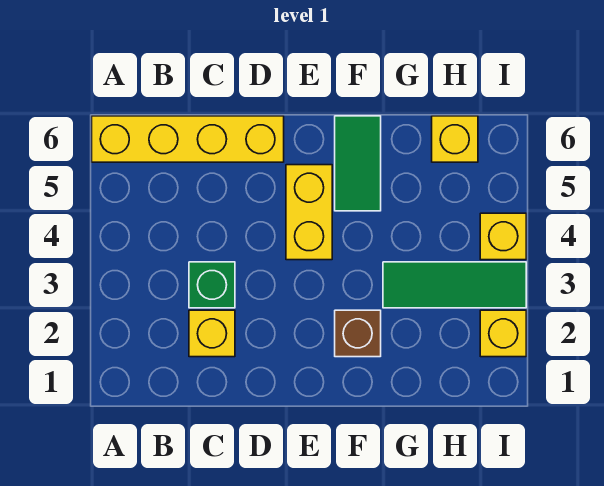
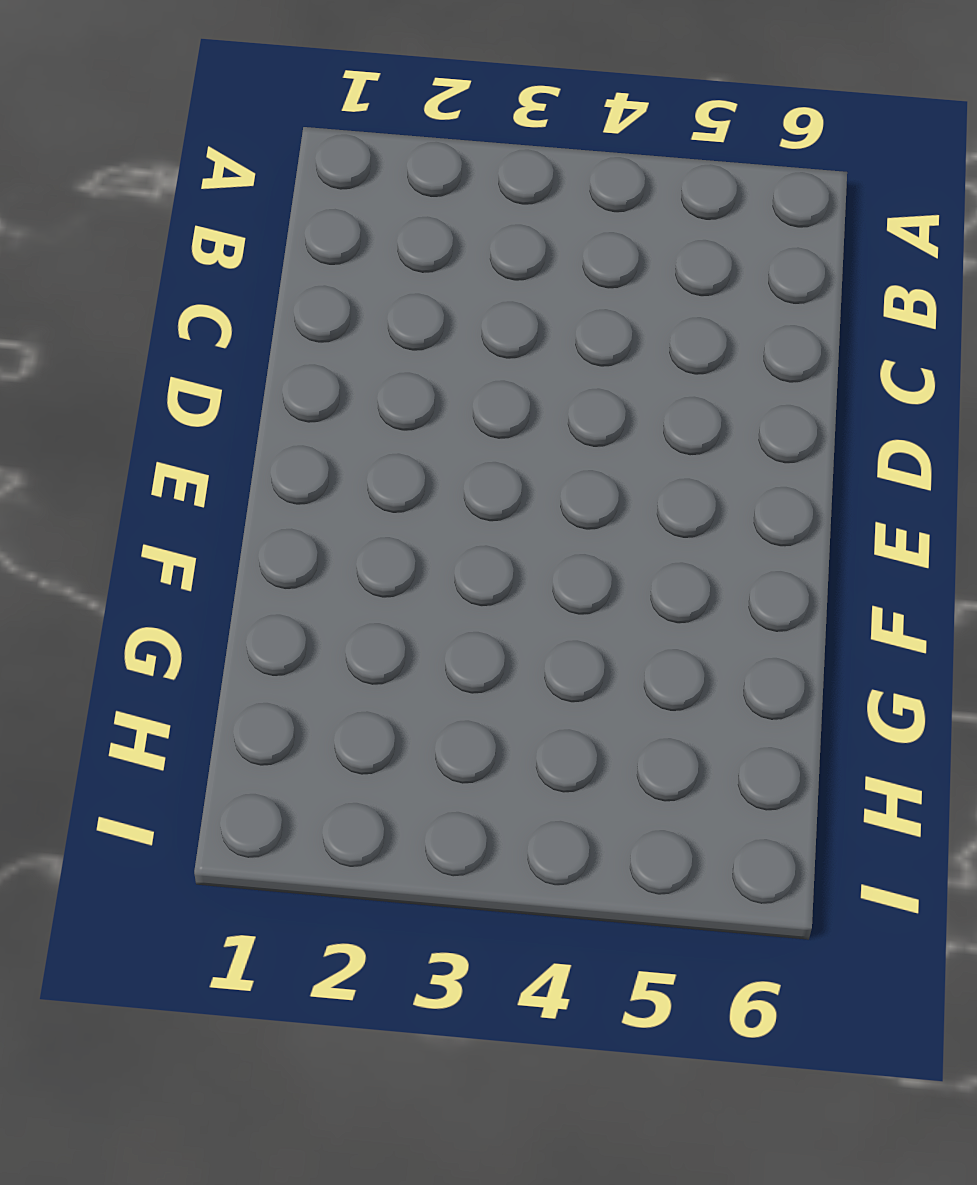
none -> yellow brick A6:D6 level 1
none -> yellow brick C2 level 1

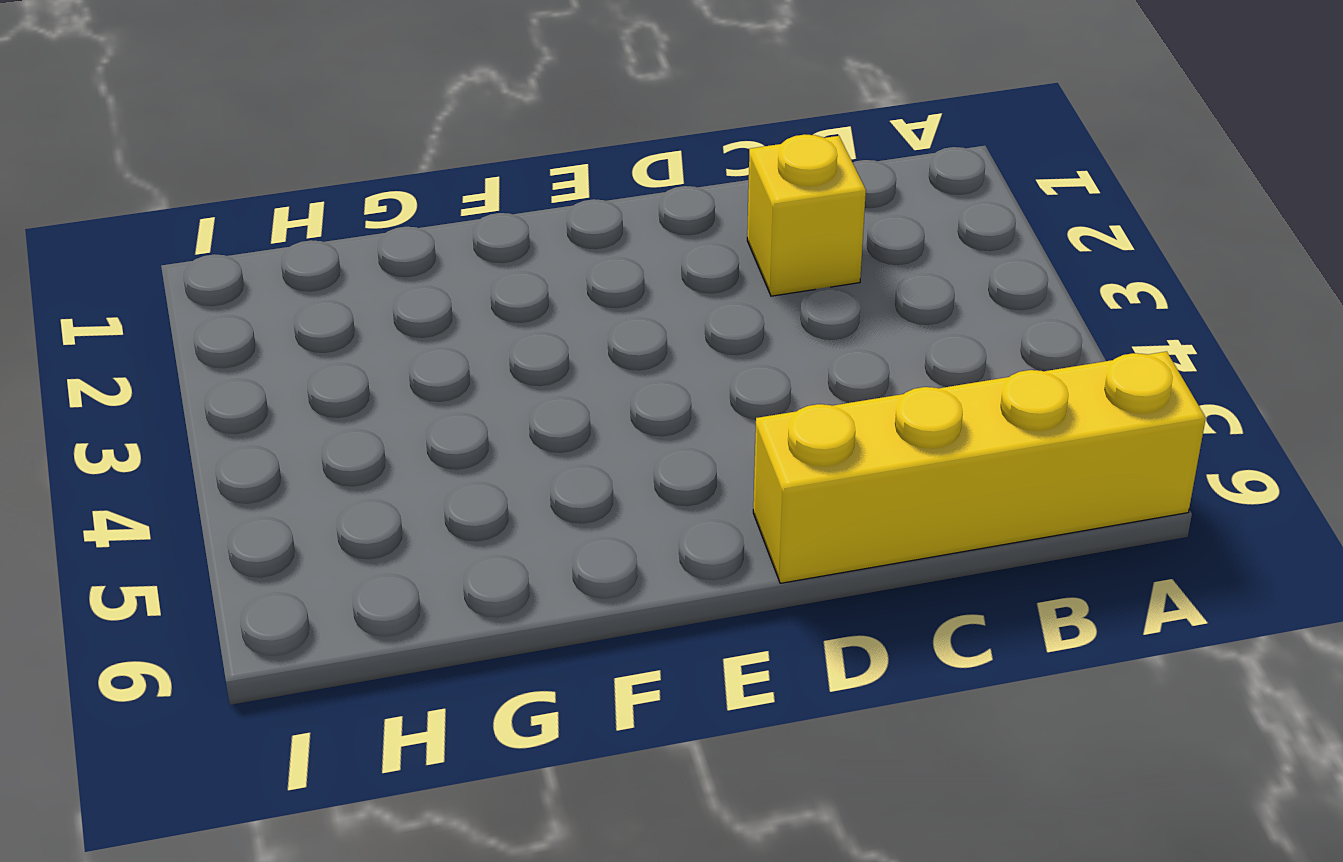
none -> green brick C3 level 1
none -> yellow brick E4:E5 level 1

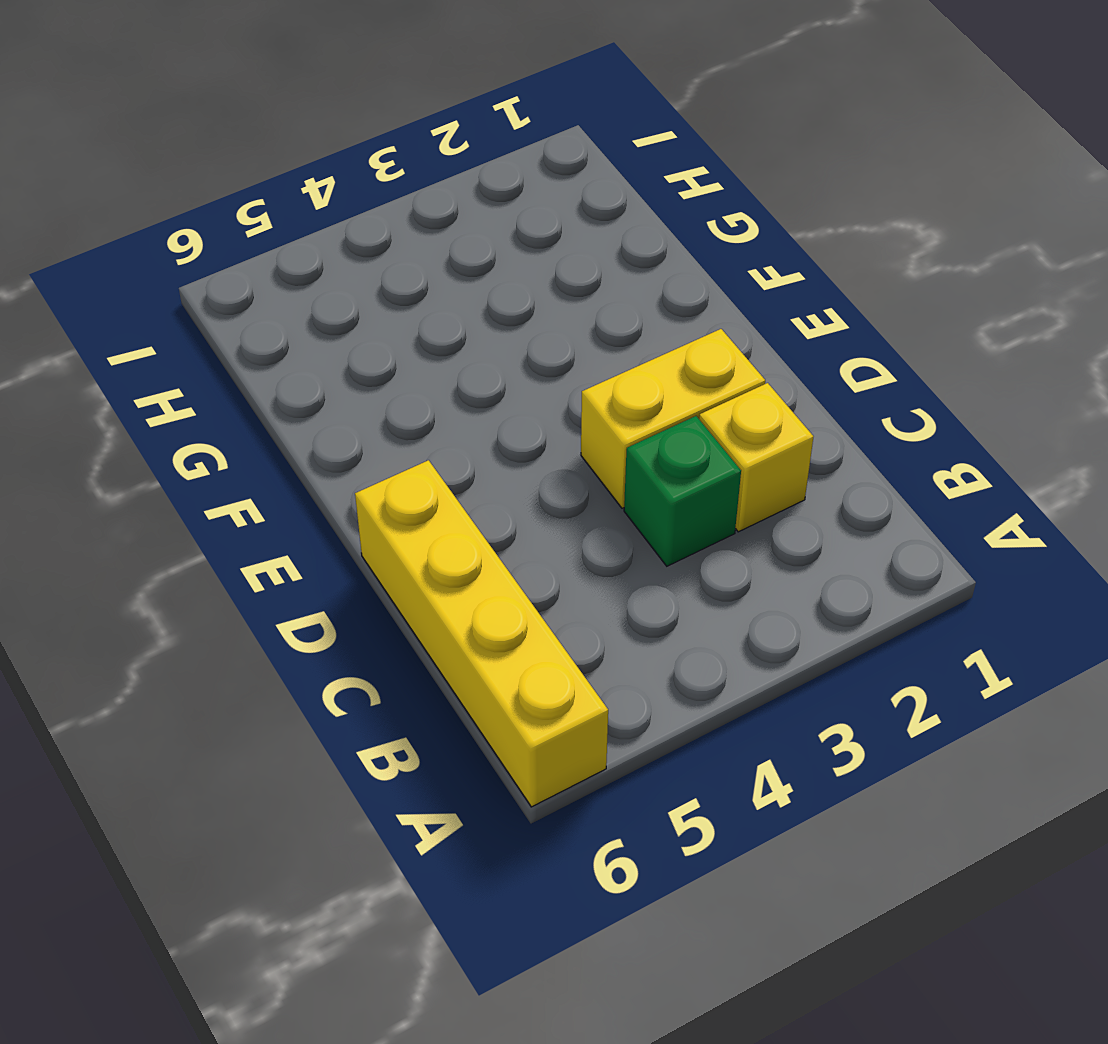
yellow brick D2:D3 level 1 -> yellow brick E4:E5 level 1
none -> brown brick F2 level 1
none -> green tile F5:F6 level 1

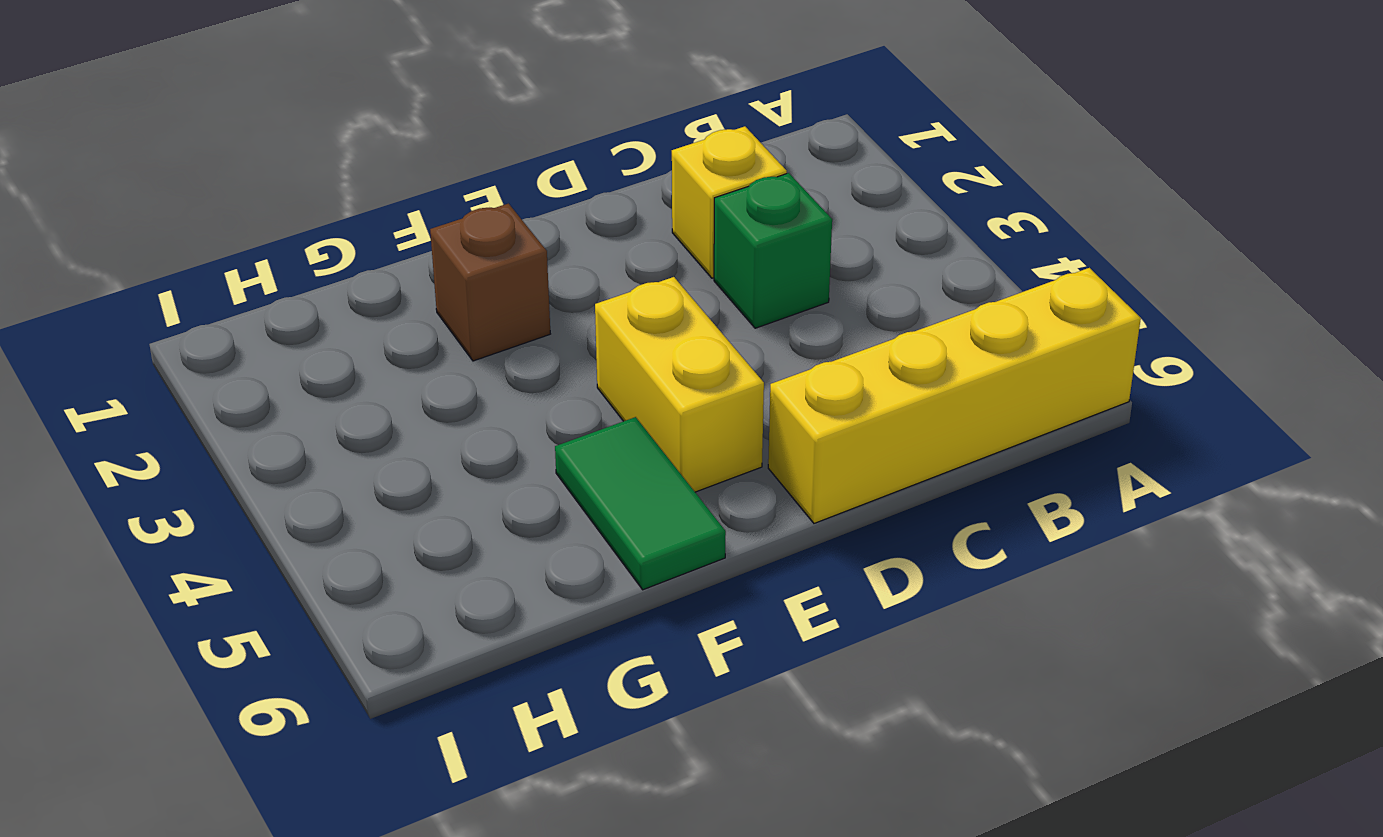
none -> green tile G3:I3 level 1
none -> yellow brick H6 level 1

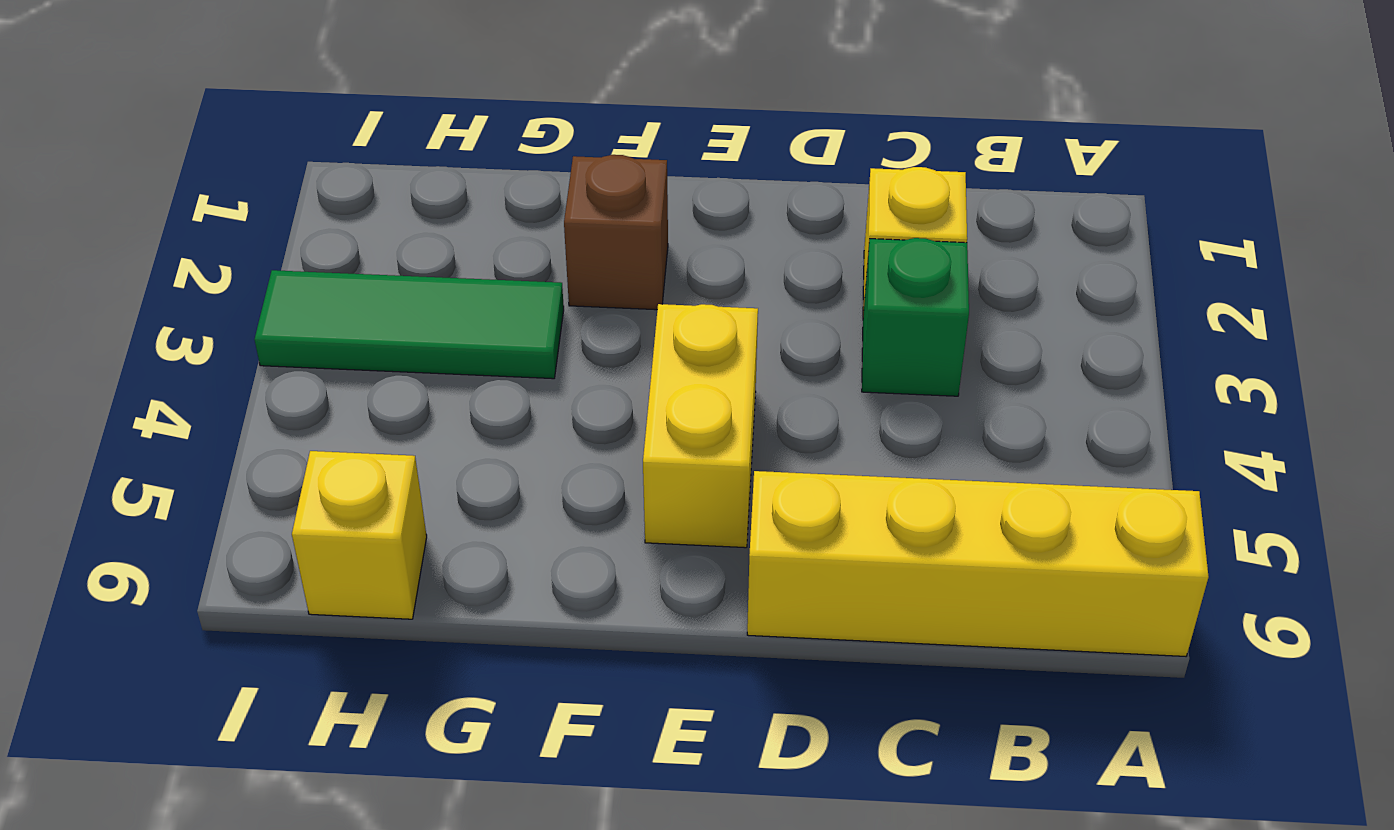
none -> green tile F5:F6 level 1
none -> yellow brick I2 level 1

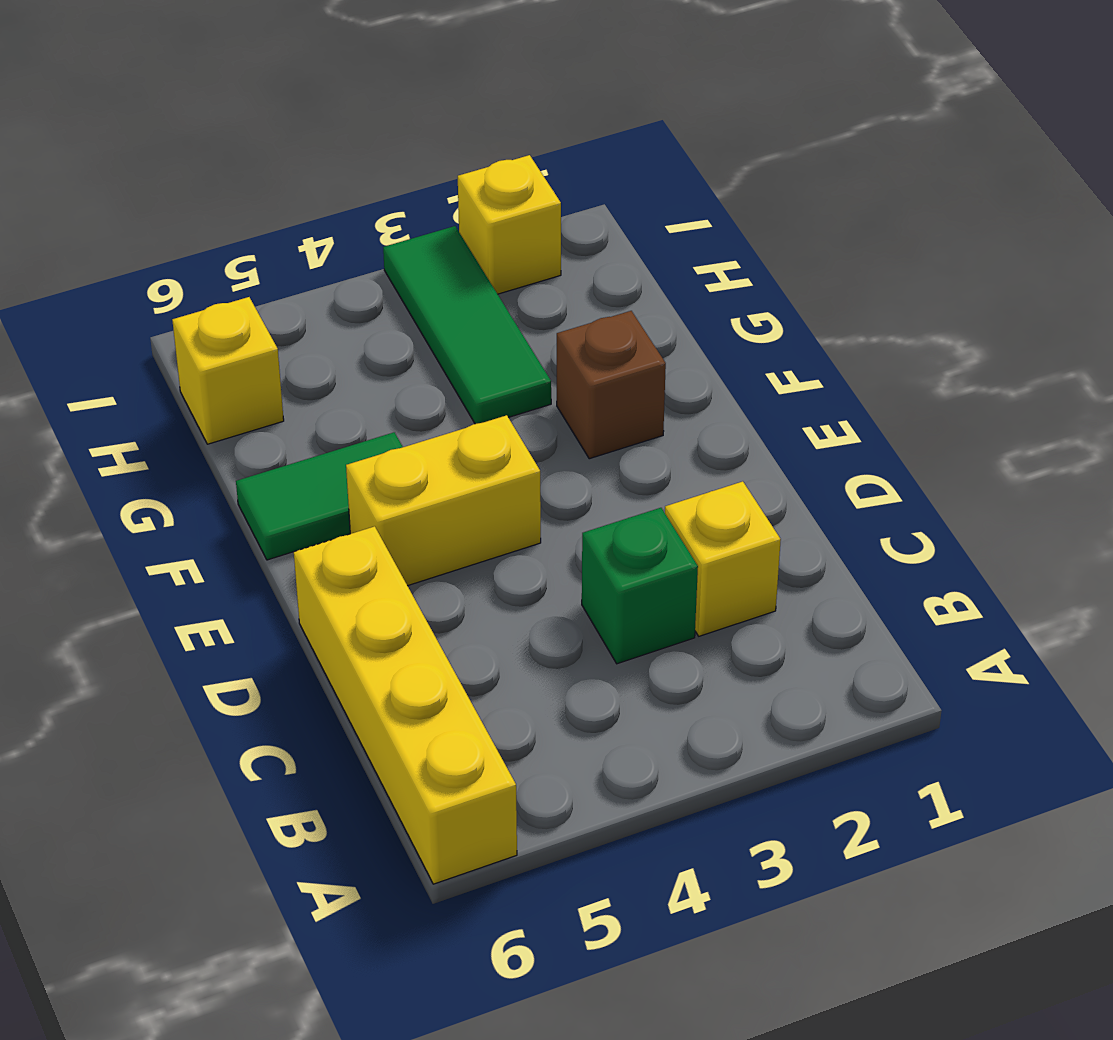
none -> yellow brick I4 level 1

